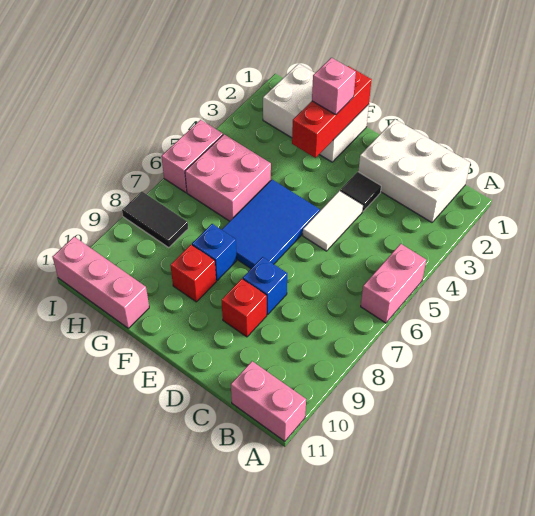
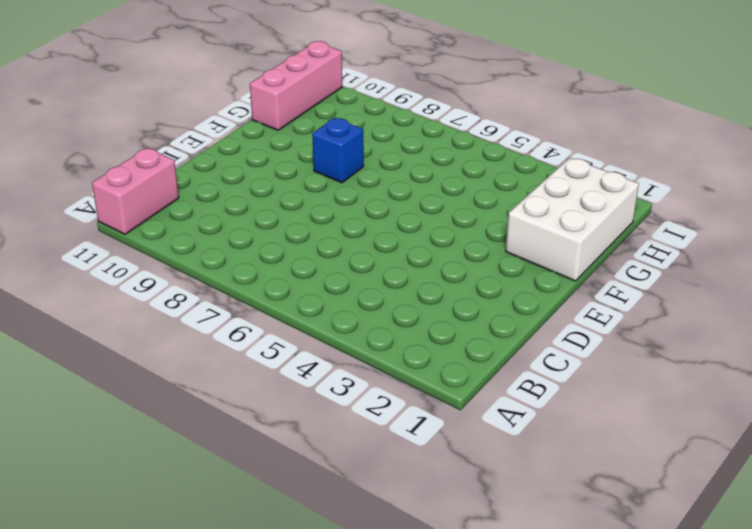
none -> pink brick A5:A6 level 1
none -> white brick B1:D2 level 1
none -> black tile D3 level 1

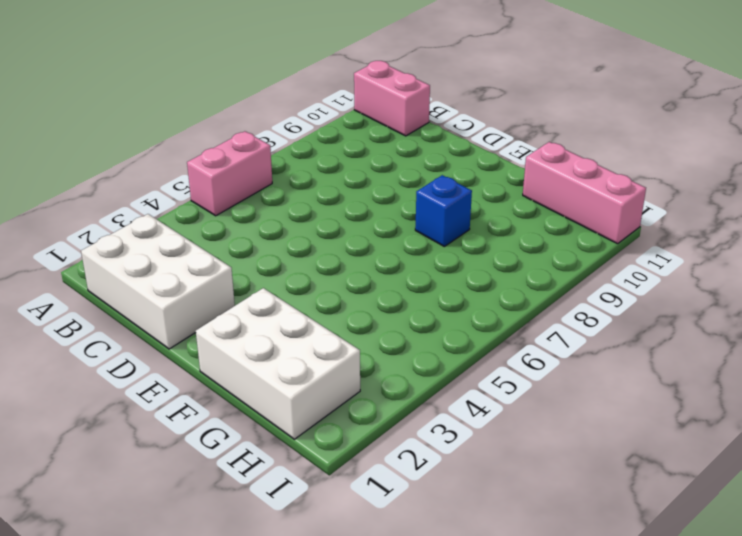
none -> black tile D3 level 1
none -> white tile D4:D5 level 1
none -> blue brick D8 level 1

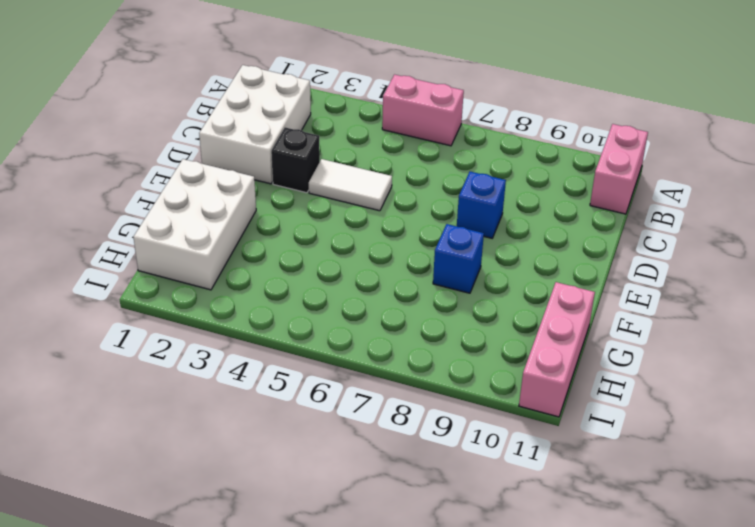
black brick D3 level 1 -> black tile D3 level 1
none -> red brick D9 level 1
none -> blue tile E5:F7 level 1
none -> red brick F9 level 1

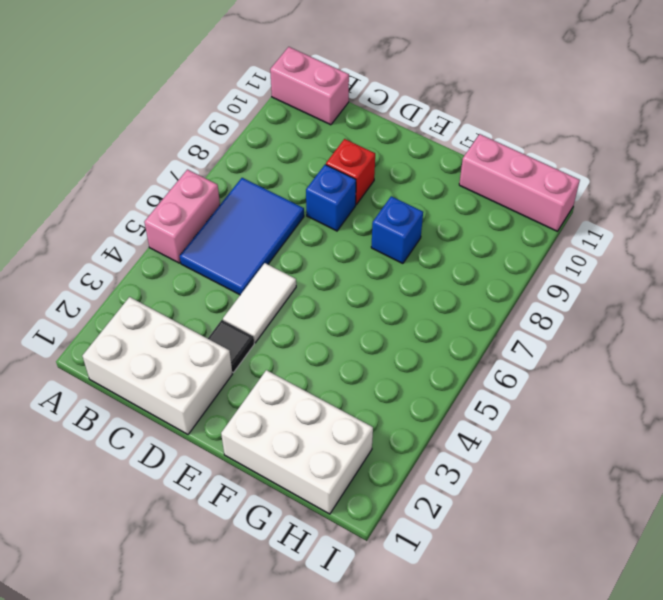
blue tile B5:C7 level 1 -> blue tile E5:F7 level 1
none -> red brick F9 level 1
none -> pink brick G5:H6 level 1
none -> black tile H8:I8 level 1

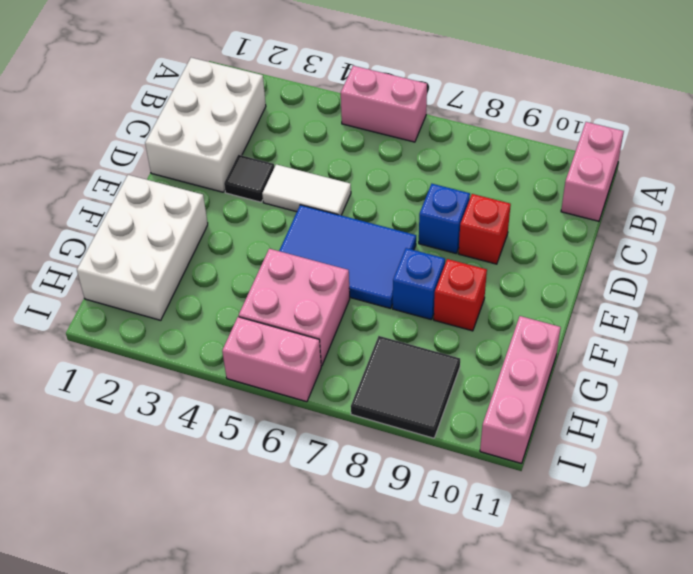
black tile H8:I9 level 1 -> black tile H8:I8 level 1
none -> red brick F1:F3 level 2
none -> pink brick F2 level 3

